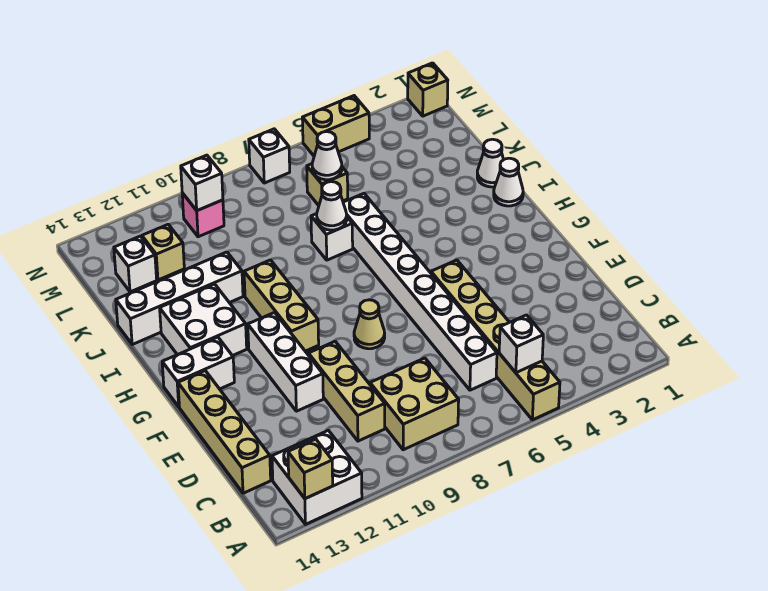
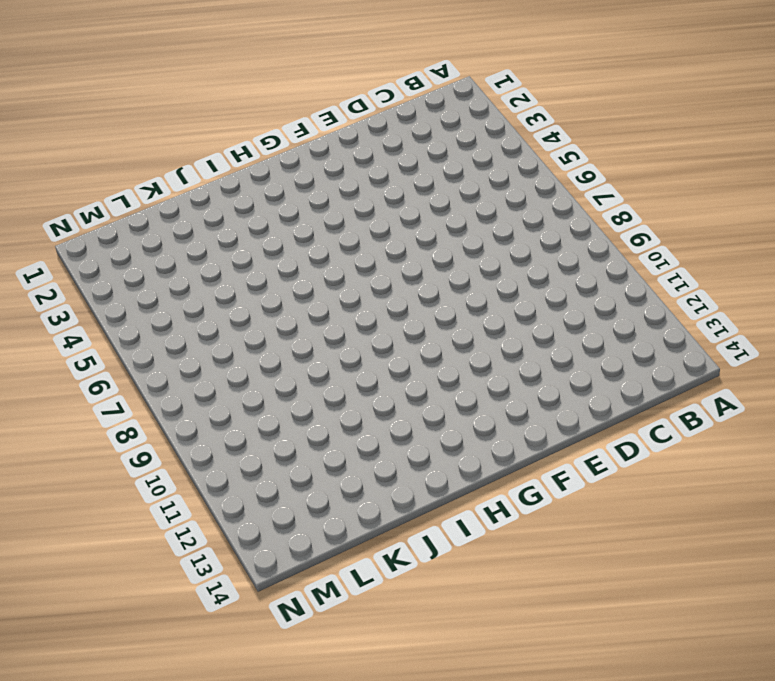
none -> tan brick A5:F5 level 1
none -> white brick A12:B13 level 1
none -> tan brick B8:C9 level 1

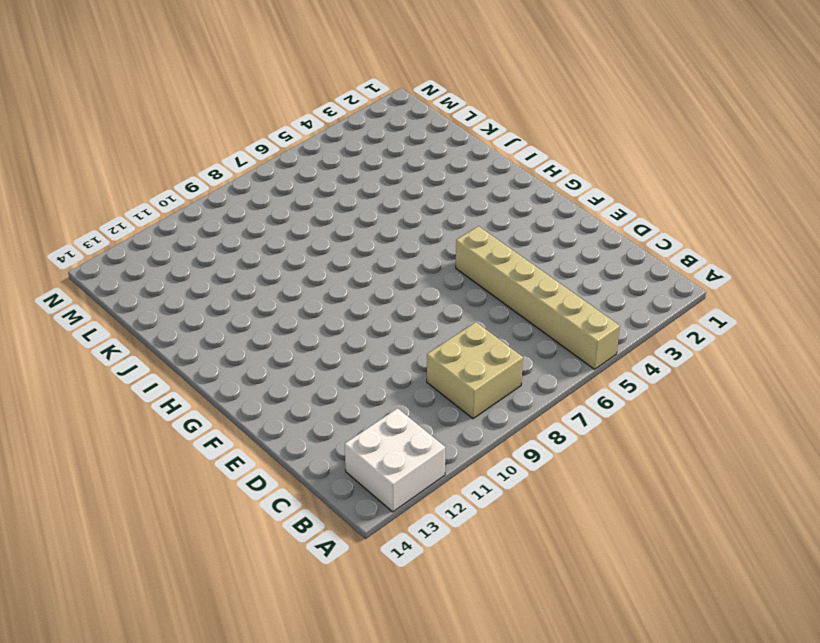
none -> white brick C6:J6 level 1
none -> tan brick C10:E10 level 1
none -> tan brick C14:F14 level 1

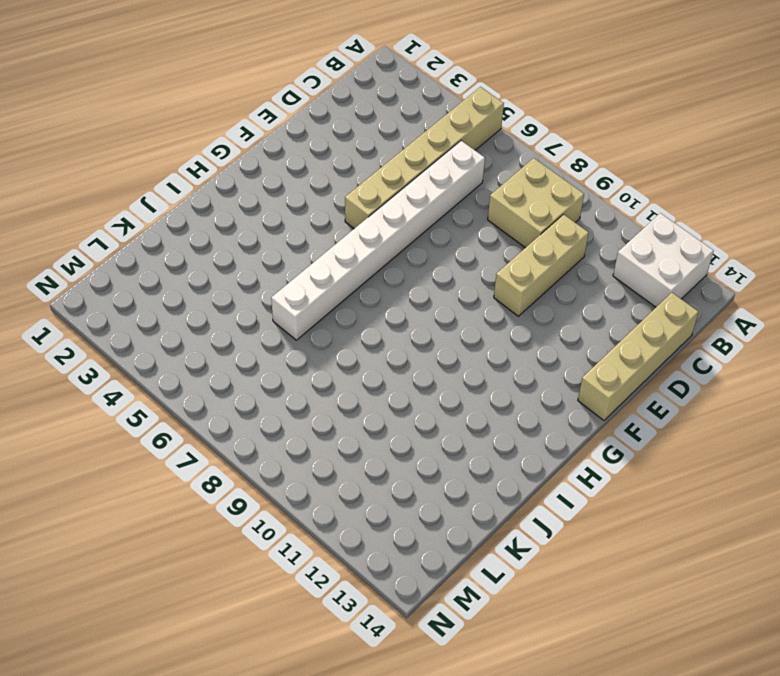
none -> white brick E11:G11 level 1
none -> tan cone F8 level 1
none -> tan brick G10:I10 level 1

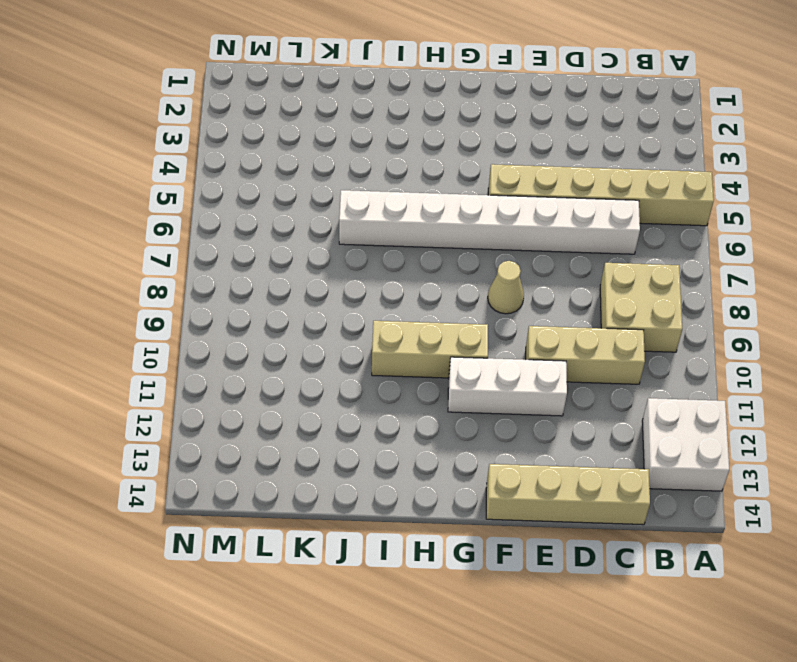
none -> white brick G13:G14 level 1
none -> white brick H12:I13 level 1
none -> white cone I1 level 1

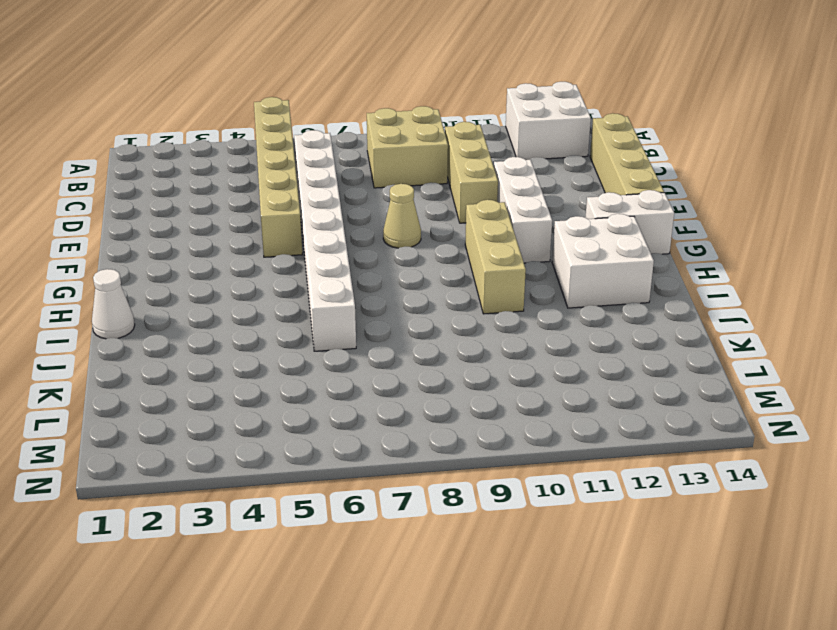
none -> white cone J1 level 1
none -> white brick J7 level 1
none -> white brick J11:J14 level 1

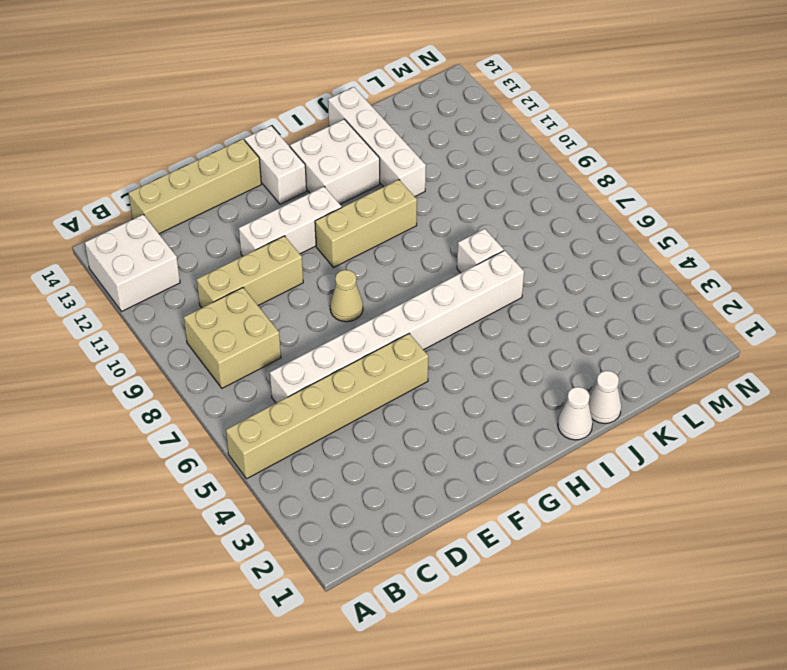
none -> tan brick L6 level 1
none -> tan brick L12 level 1
none -> white brick L13 level 1

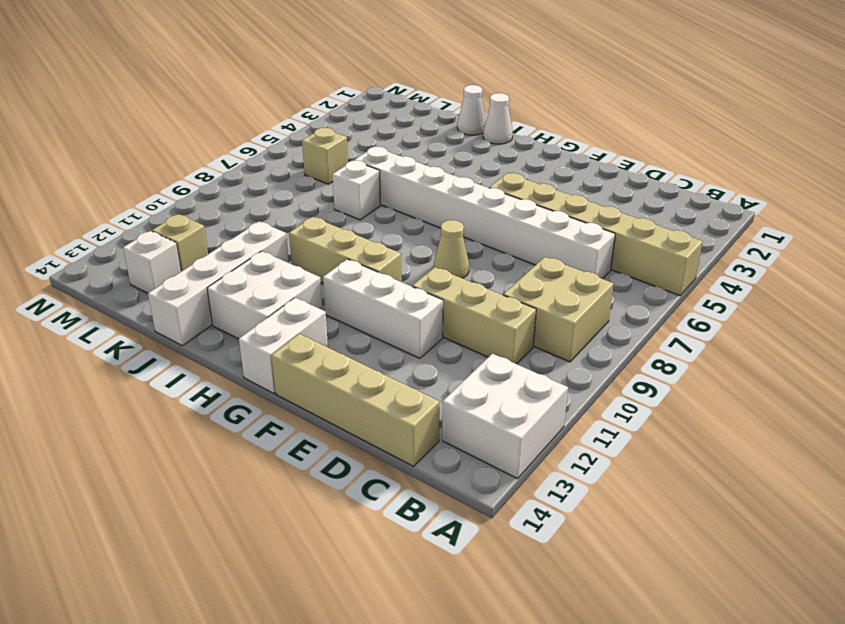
none -> pink brick M10 level 1
none -> tan brick N1 level 1
none -> tan brick N4:N5 level 1

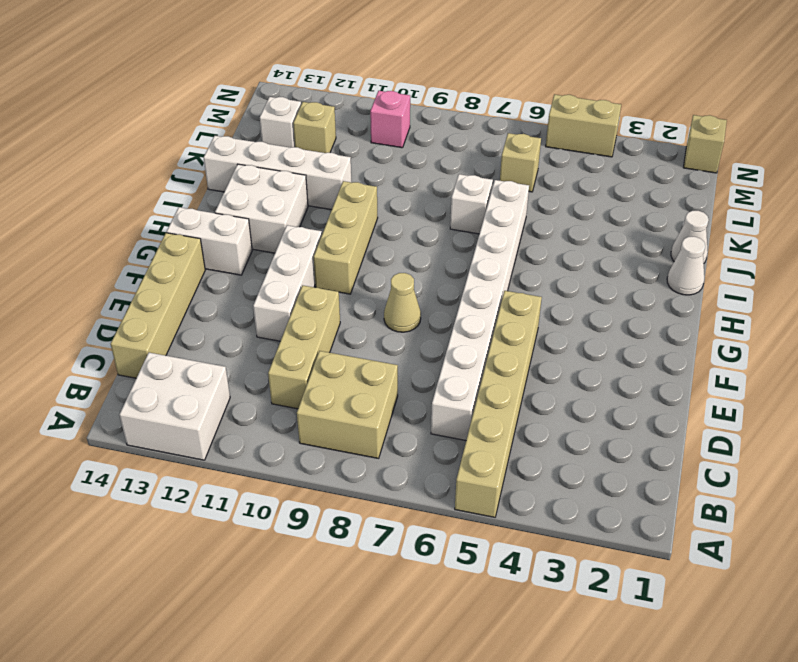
none -> white brick N7 level 1
none -> tan brick A13 level 2
none -> white brick B5 level 2

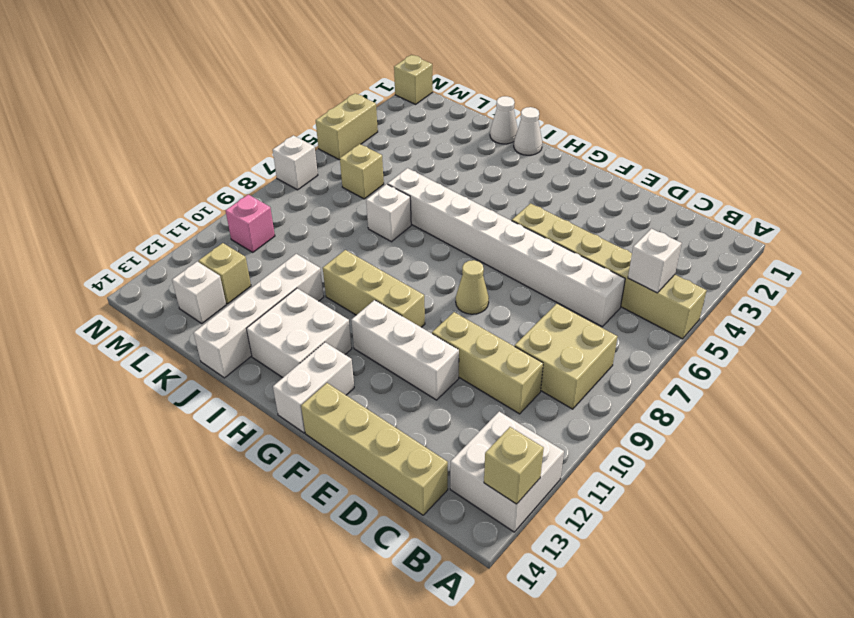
none -> white cone J7 level 2
none -> white cone L6 level 2
none -> white brick M10 level 2

